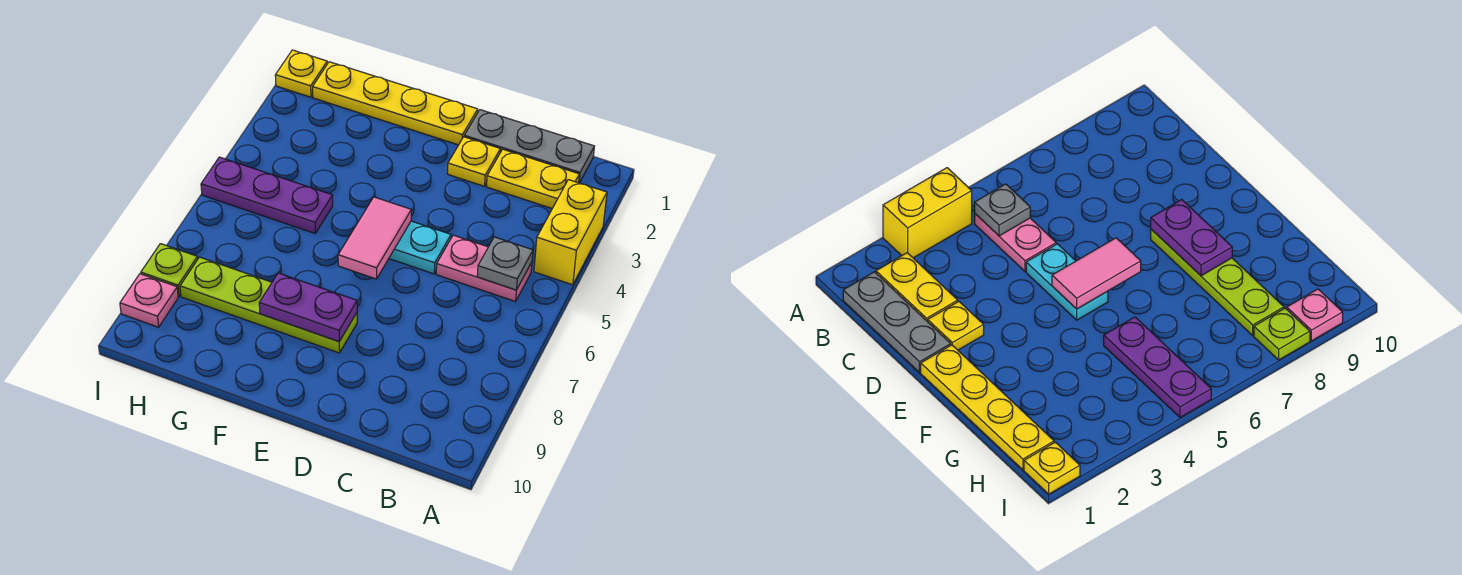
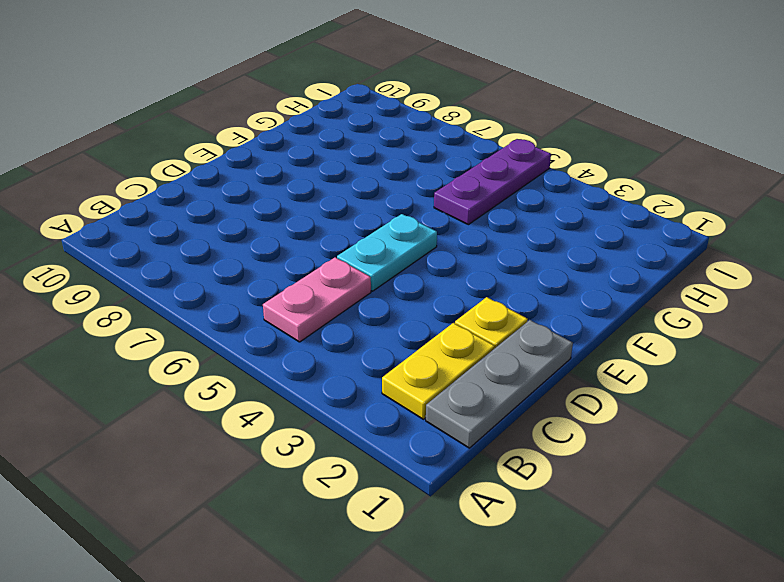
none -> yellow brick A3:A4 level 1
none -> yellow plate E1:H1 level 1
none -> lime plate E8:H8 level 1

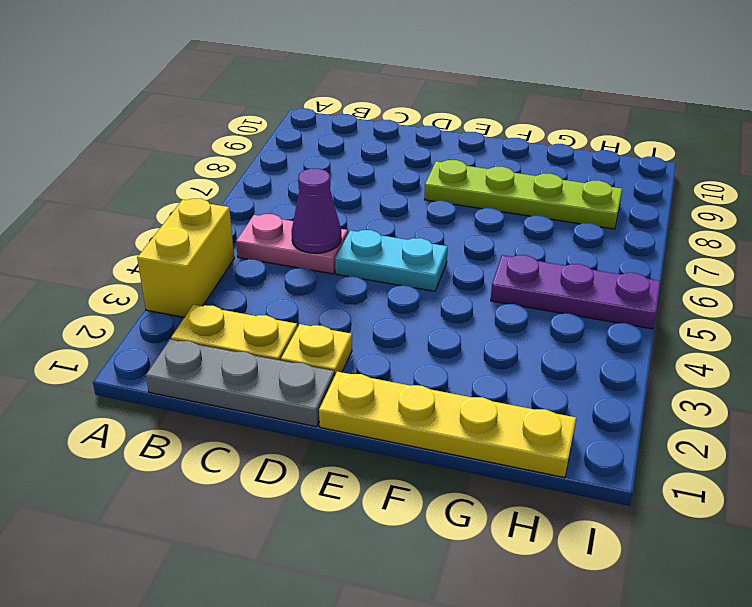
purple cone C5 level 2 -> none
none -> yellow plate I1 level 1
none -> lime plate I8 level 1
none -> pink plate I9 level 1

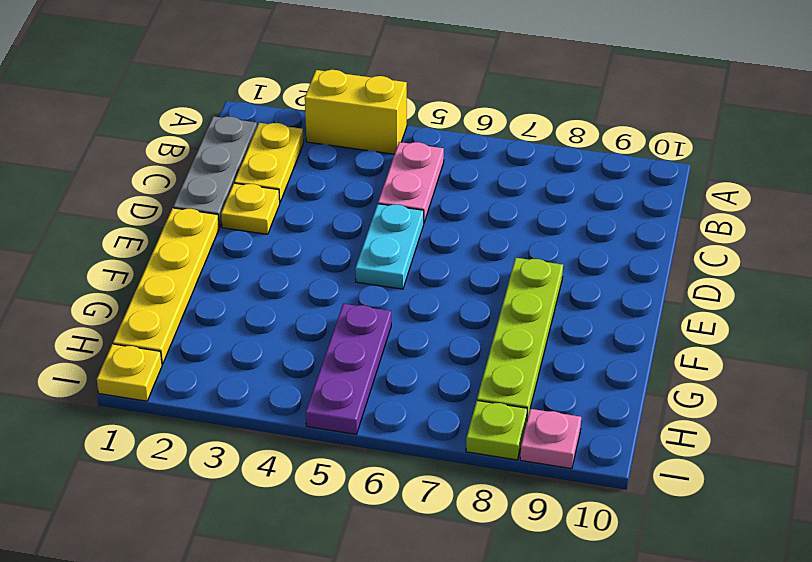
none -> grey plate B5 level 2
none -> pink tile E5:E6 level 2
none -> purple plate E8:F8 level 2

